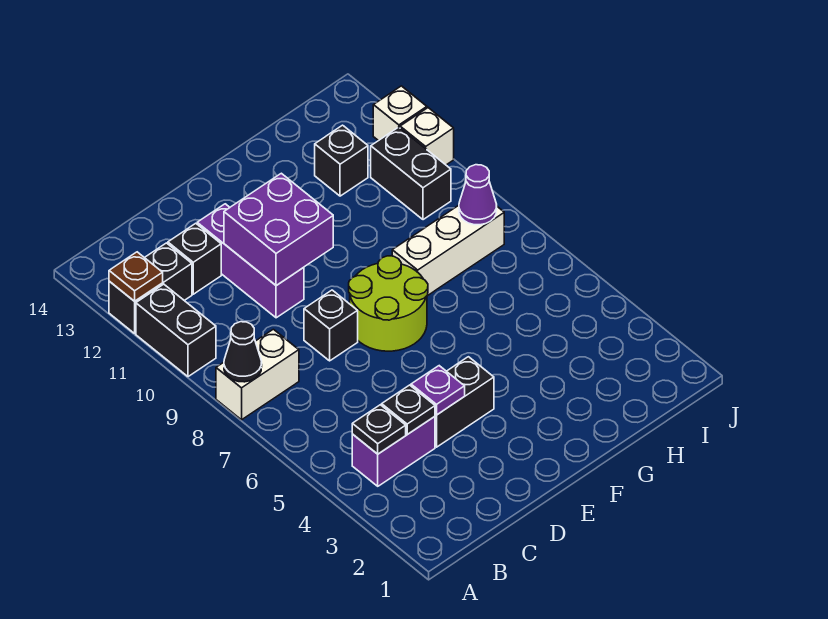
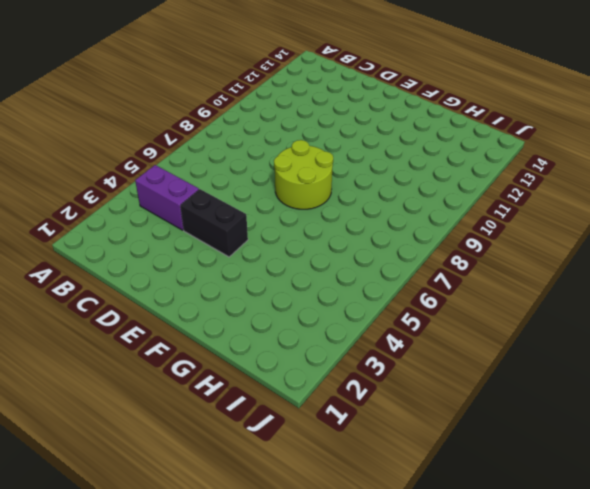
none -> white brick A8:B8 level 1
none -> black brick A10:A11 level 1
none -> black brick A12:B12 level 1

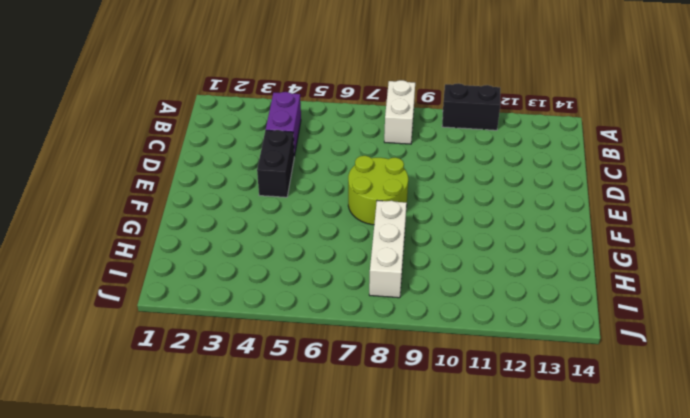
none -> black brick A12:B12 level 1
none -> black brick C12 level 1
none -> black brick D8 level 1

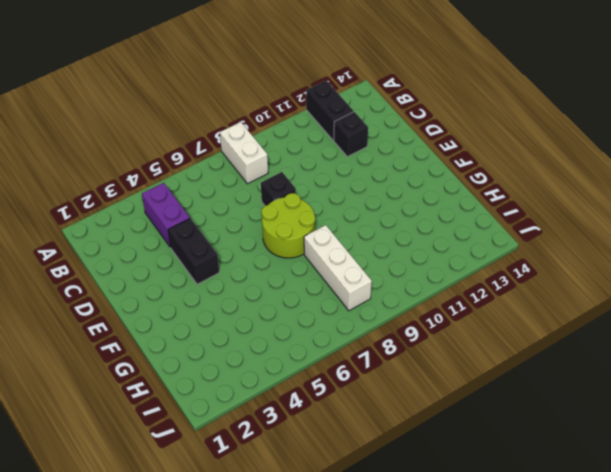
none -> black brick A10:A11 level 1
none -> purple brick D10:D12 level 1
none -> black brick H12 level 1

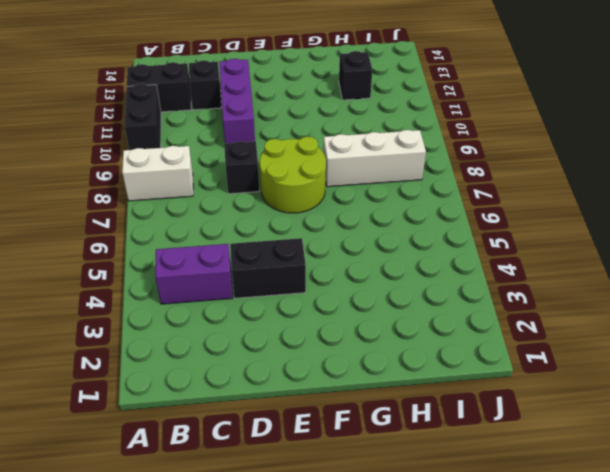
none -> black brick I10:I11 level 1
none -> white brick J11 level 1
none -> white brick J12 level 1

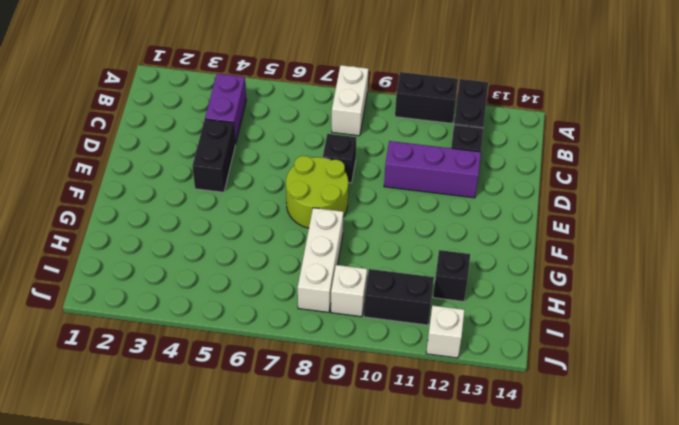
white brick I9 level 1 -> white brick J11 level 1
none -> black cone A8 level 2
none -> brown plate A12 level 2
none -> black plate B4 level 2

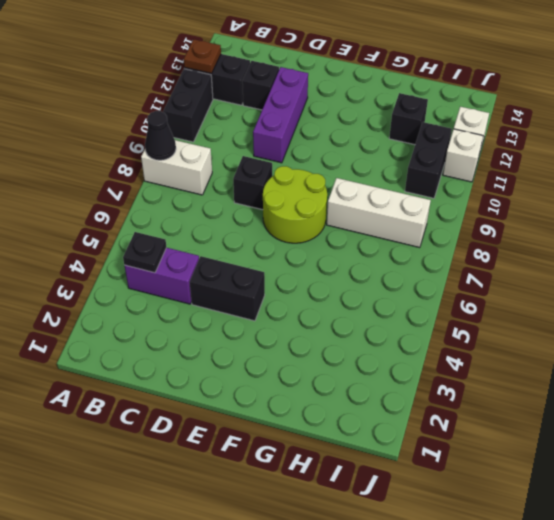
none -> black plate C4 level 2
none -> purple plate D4 level 2
none -> purple brick D10:E11 level 2

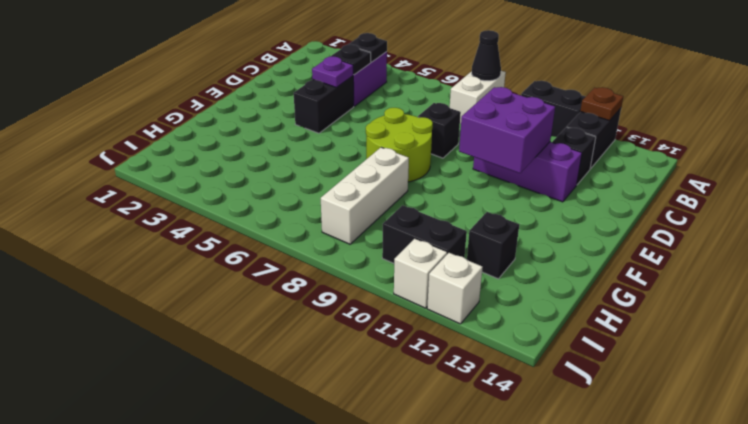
none -> purple cone I8 level 2

